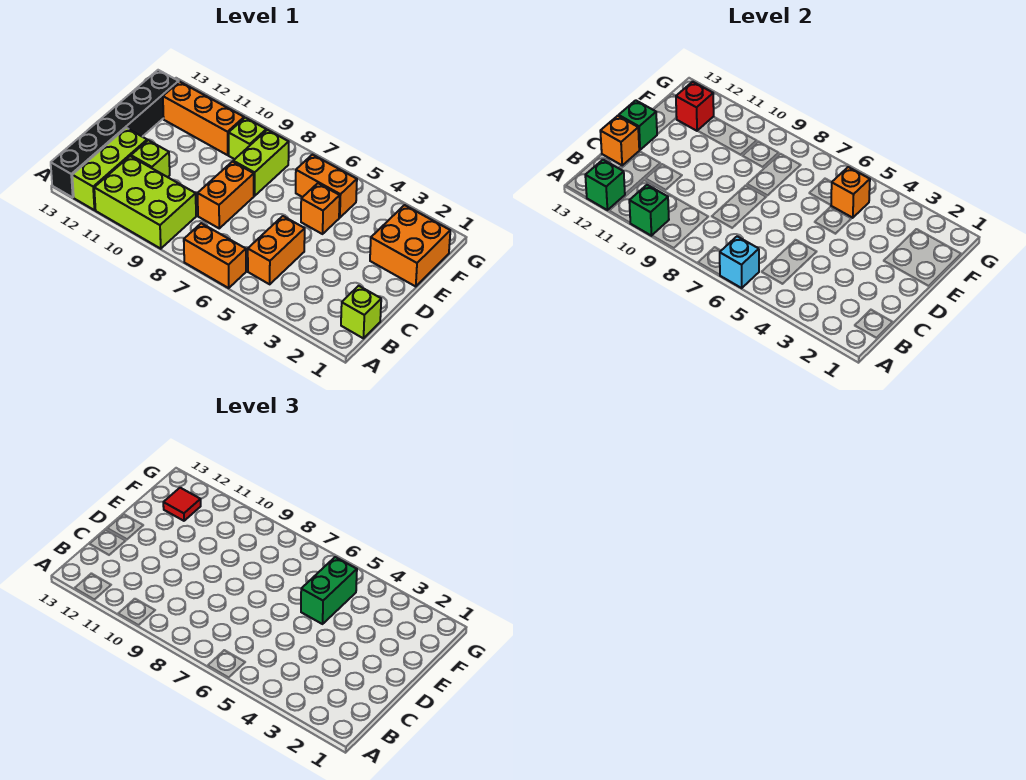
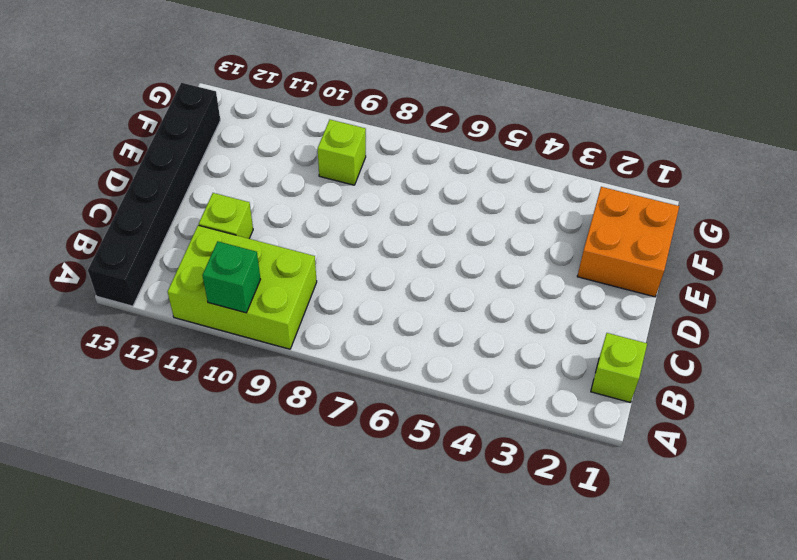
none -> orange brick A6:A7 level 1
none -> lime brick A12:C12 level 1
none -> orange brick B5:C5 level 1

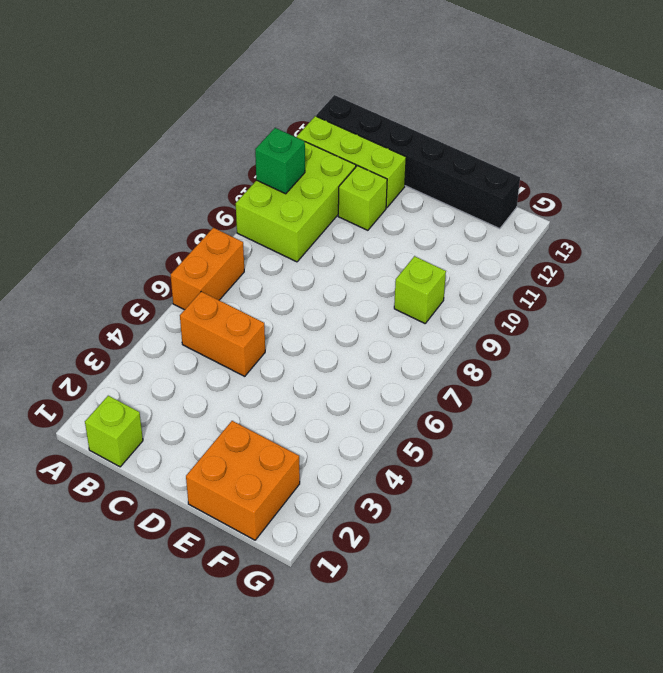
none -> orange brick C8:D8 level 1
none -> orange brick E5 level 1
none -> lime brick E8:F8 level 1

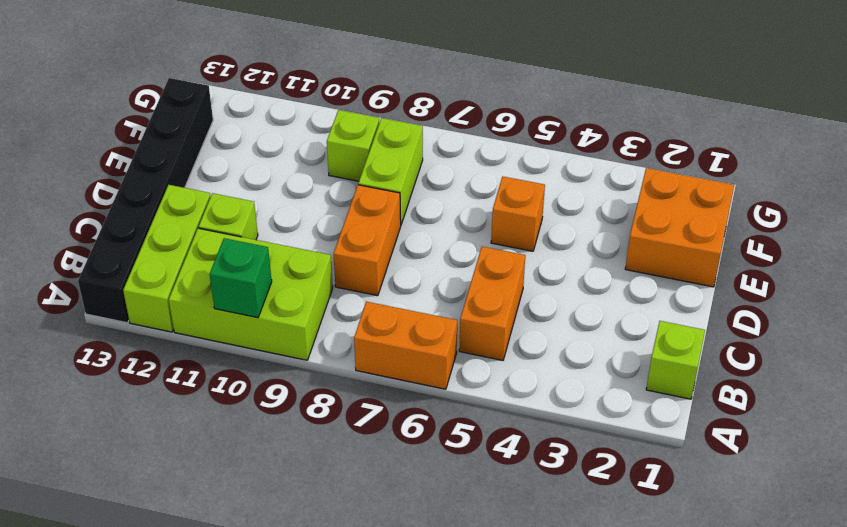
none -> orange brick F5:F6 level 1
none -> orange brick F10:F12 level 1
none -> cyan brick A6 level 2

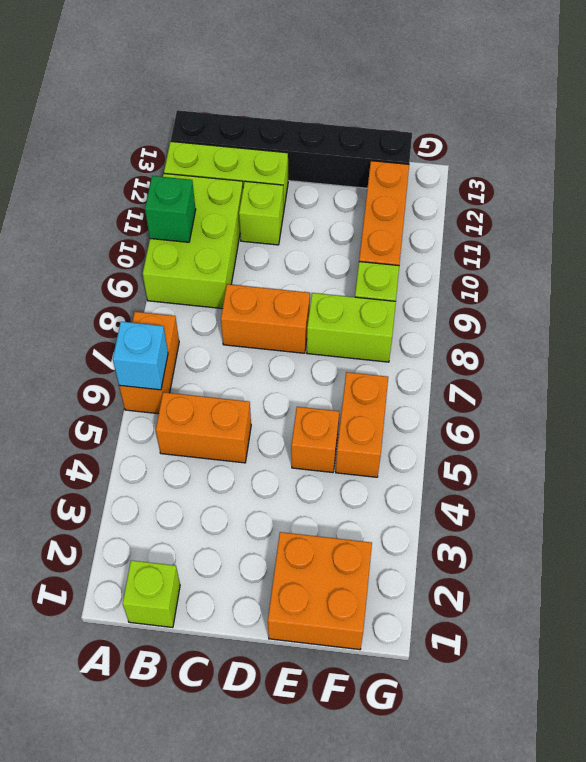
none -> green brick A12 level 2
none -> orange brick C13 level 2
none -> green brick D13 level 2

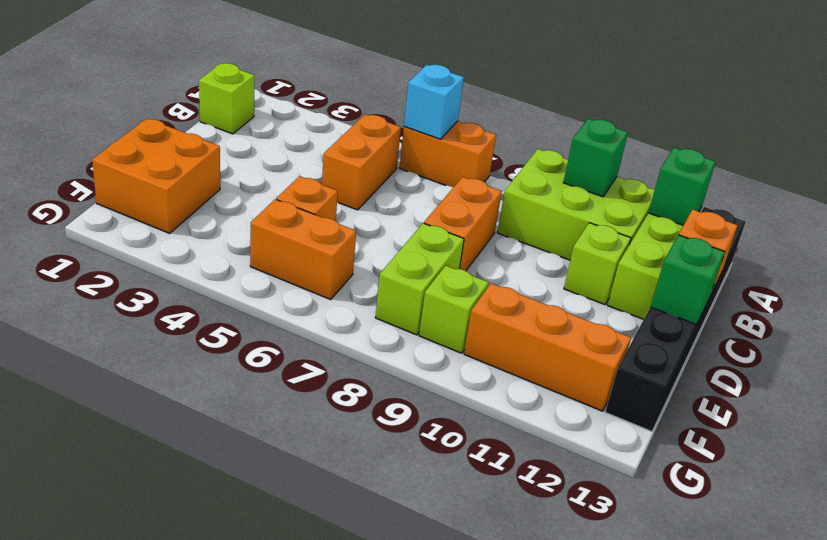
none -> orange brick F5 level 2
none -> red brick F12 level 2
none -> green brick E5:F5 level 3

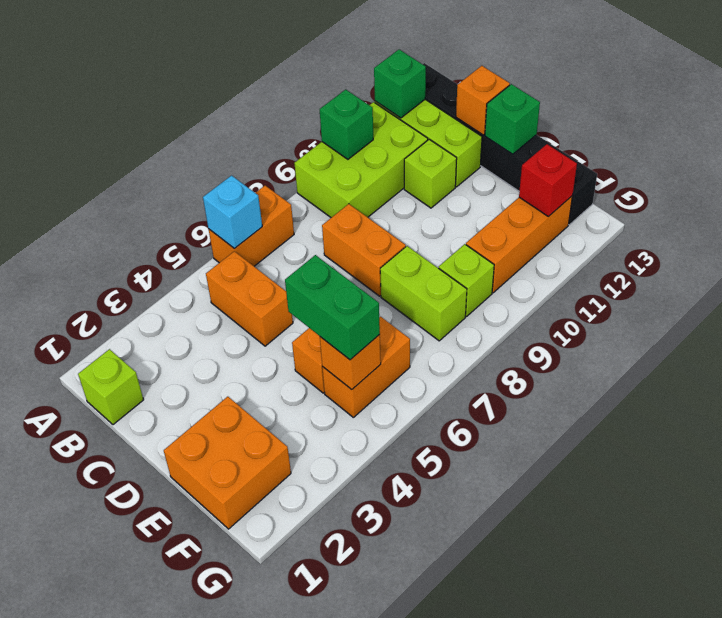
none -> red tile F12 level 3

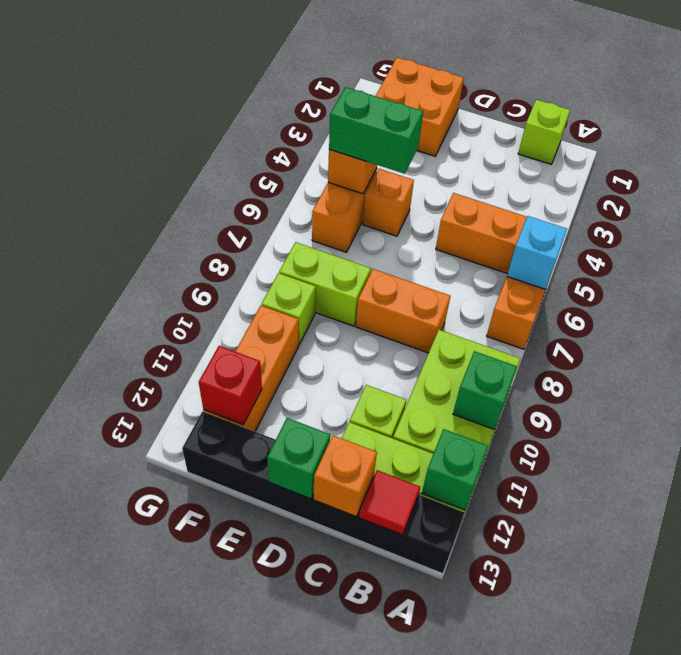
red tile B13 level 2 -> red tile F12 level 3

